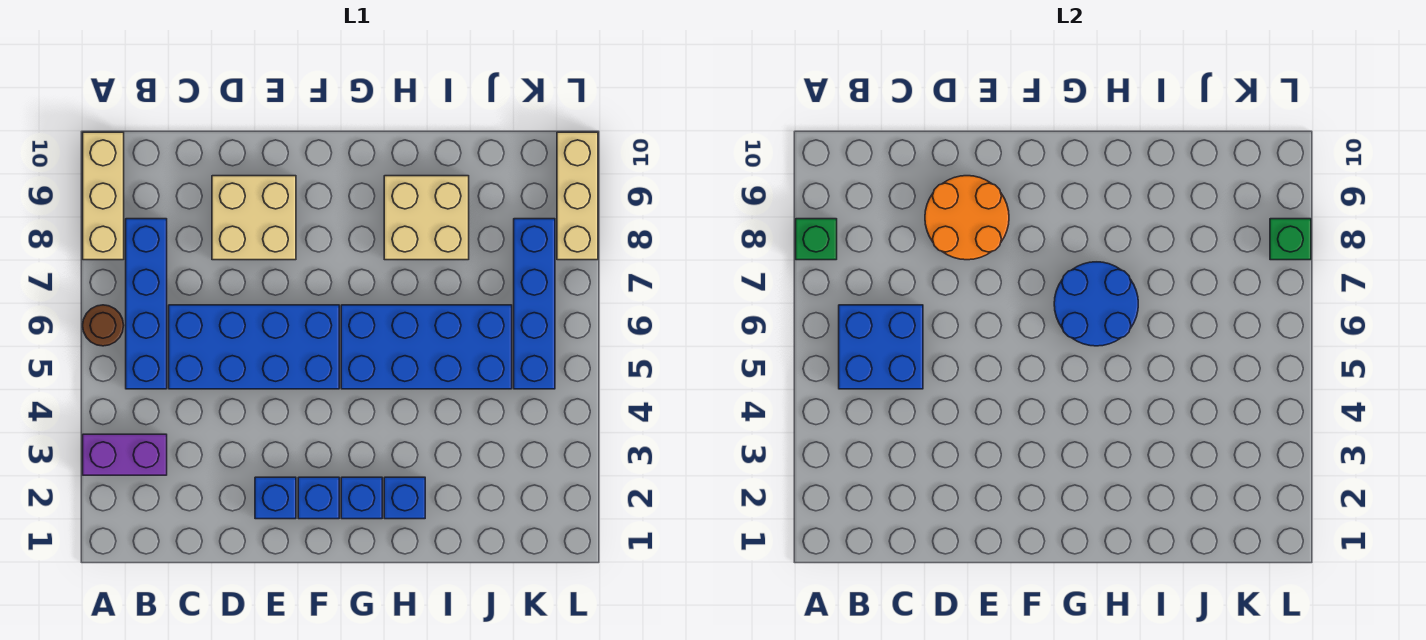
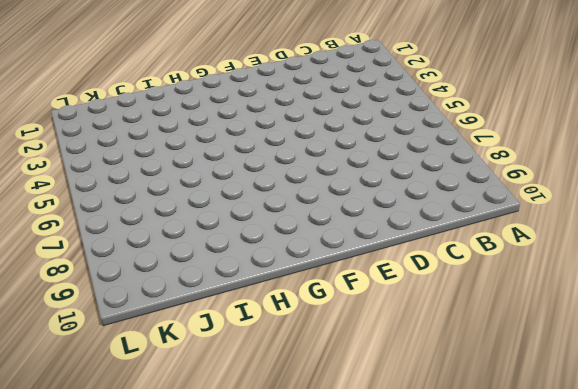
none -> purple brick A3:B3 level 1
none -> brown round brick A6 level 1
none -> tan brick A8:A10 level 1

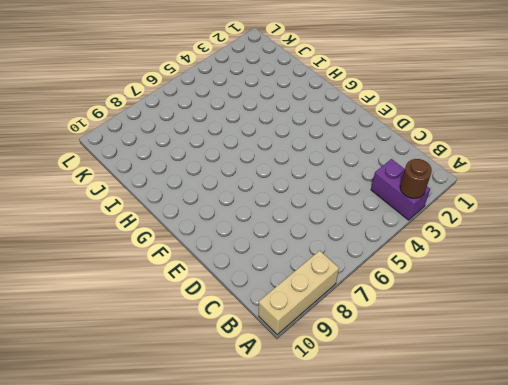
brown round brick A3 level 2 -> brown round brick A6 level 1
none -> blue brick B5:B8 level 1
none -> blue brick C5:F6 level 1
none -> tan brick D8:E9 level 1

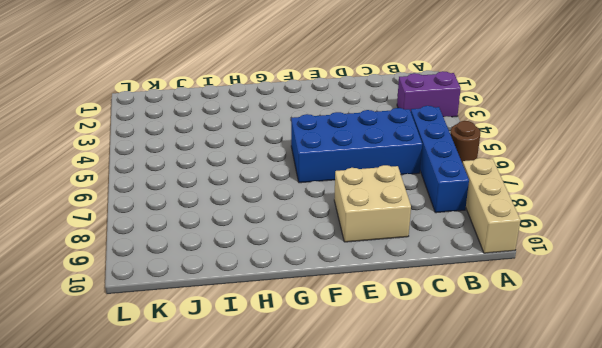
none -> blue brick E2 level 1
none -> blue brick F2 level 1
none -> blue brick G2 level 1

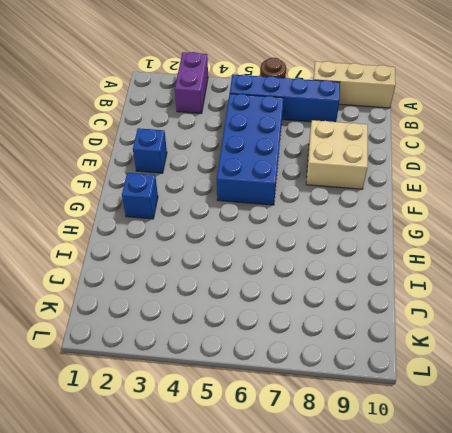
none -> blue brick F2 level 1
none -> blue brick G5:J6 level 1
none -> blue brick H2 level 1

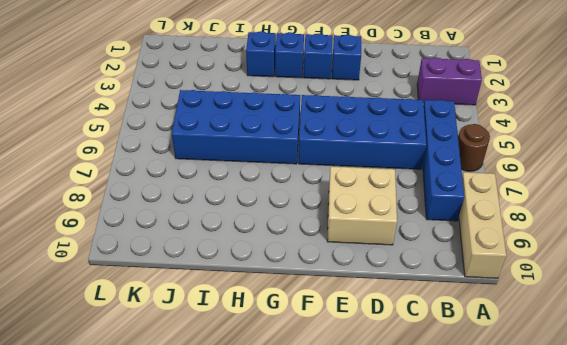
none -> tan brick H8:I9 level 1
none -> blue brick K5:K8 level 1
none -> tan brick L8:L10 level 1

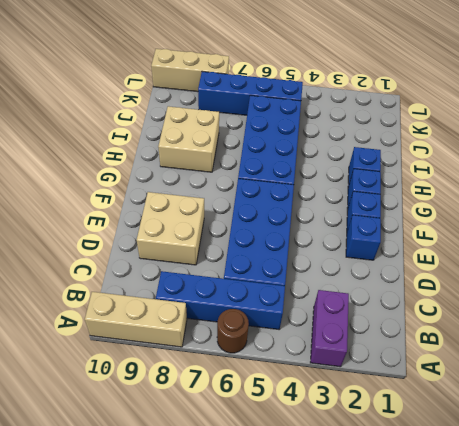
none -> green brick A8 level 2
none -> blue brick B5:C6 level 2
none -> orange round brick D8:E9 level 2

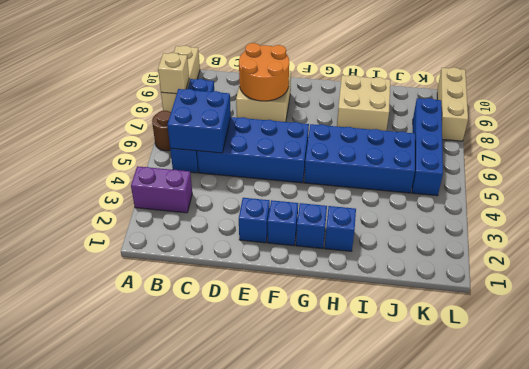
tan brick A8 level 2 -> green brick A8 level 2
none -> blue round brick G6:H7 level 2
none -> green brick L8 level 2

